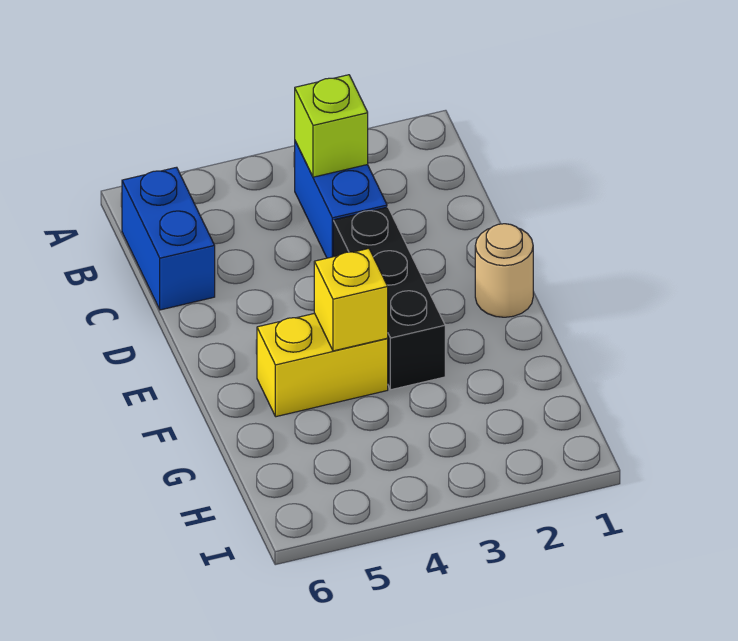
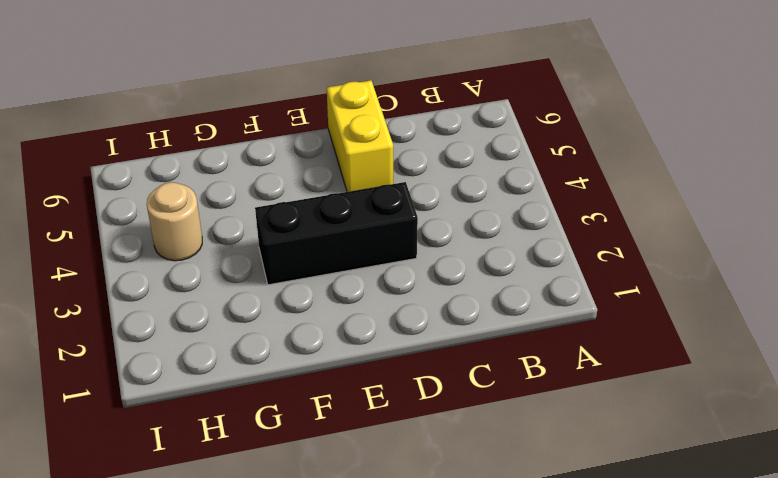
yellow brick D5:D6 level 1 -> yellow brick F4:F5 level 1
tan round brick H4 level 1 -> tan round brick E1 level 1
none -> blue brick B3:C3 level 1
none -> blue brick B6:C6 level 1

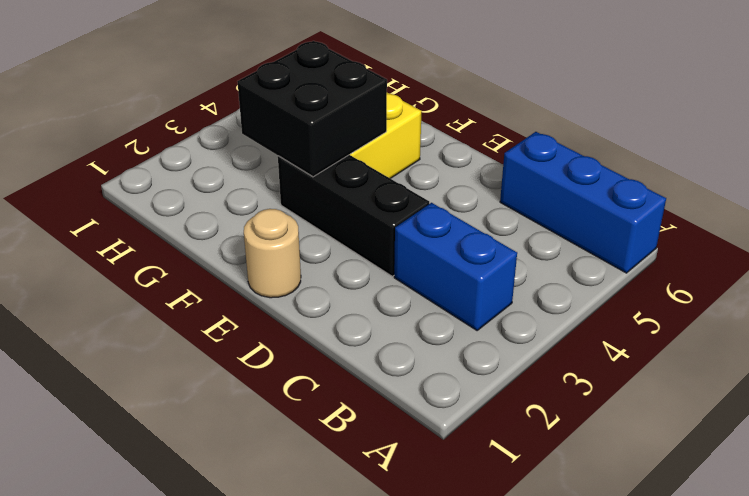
blue brick A6:C6 level 1 -> blue brick B6:C6 level 1
black brick F3:G4 level 2 -> yellow brick F4 level 2
none -> lime brick B3 level 2

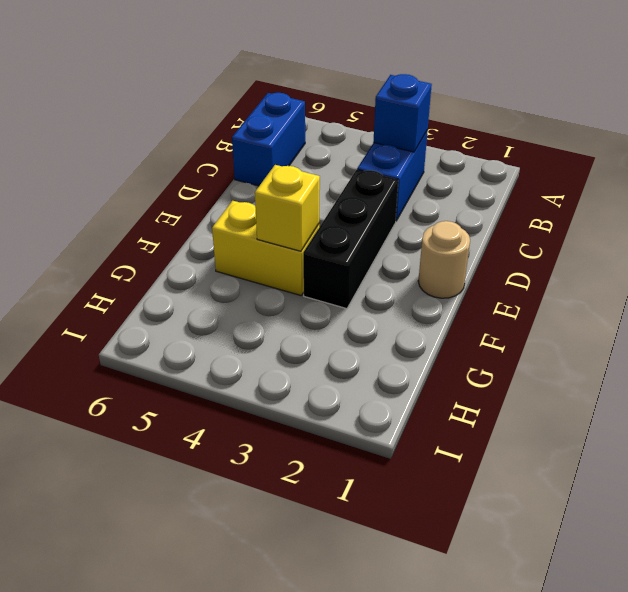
blue brick B3 level 2 -> lime brick B3 level 2

